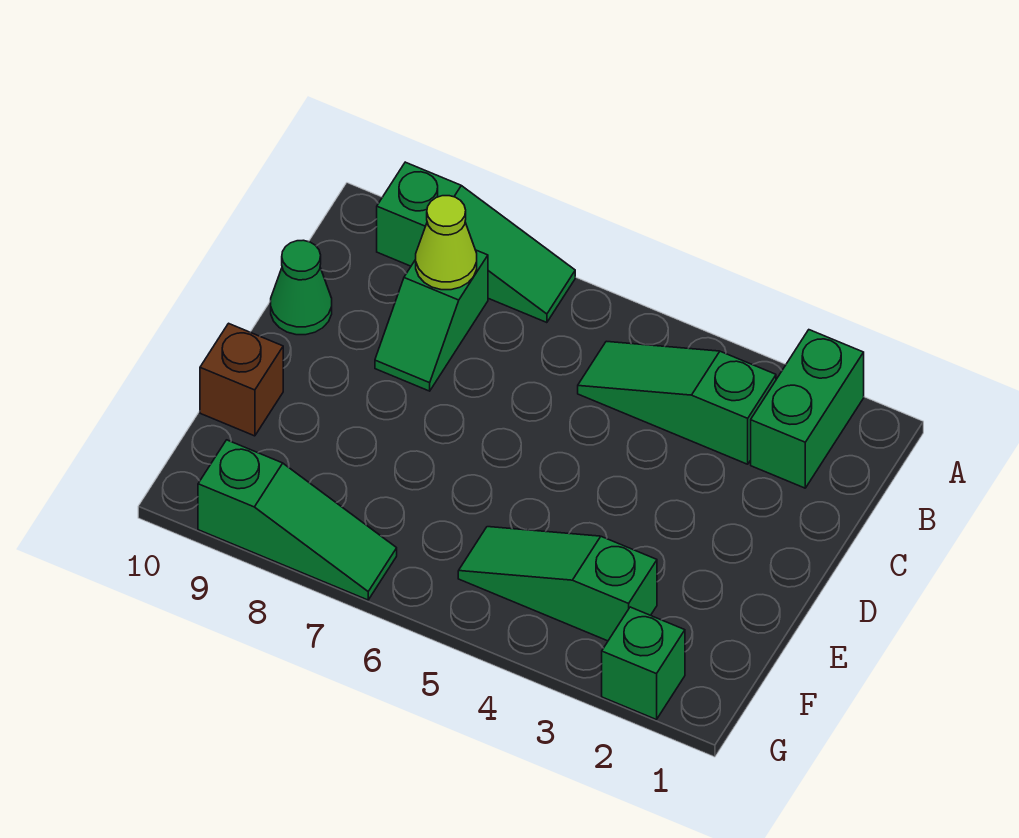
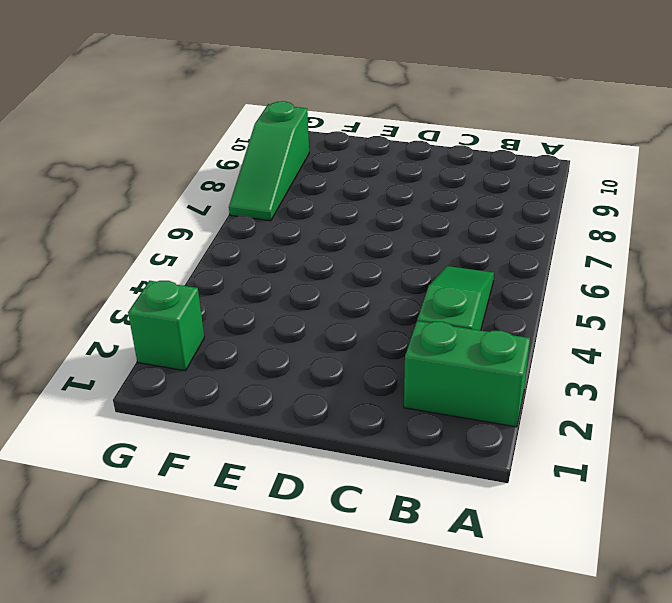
none -> green slope A7:A9 level 1 top 9
none -> green slope B8:C8 level 1 top B

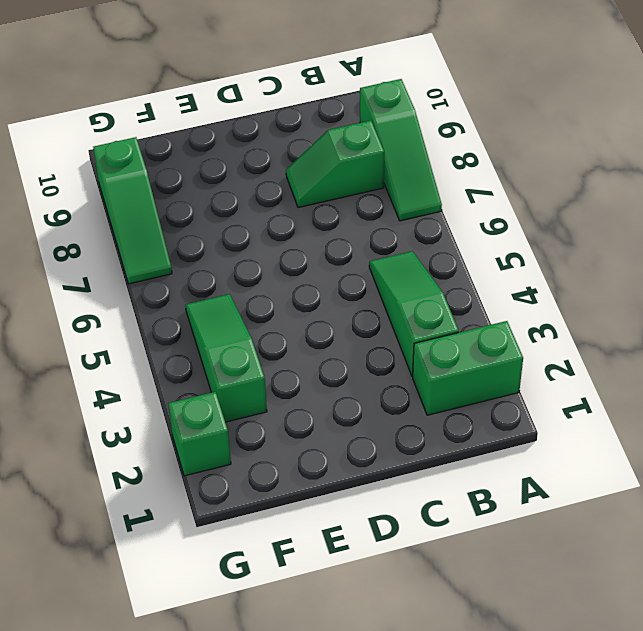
none -> green cone C10 level 1
none -> brown brick E10 level 1

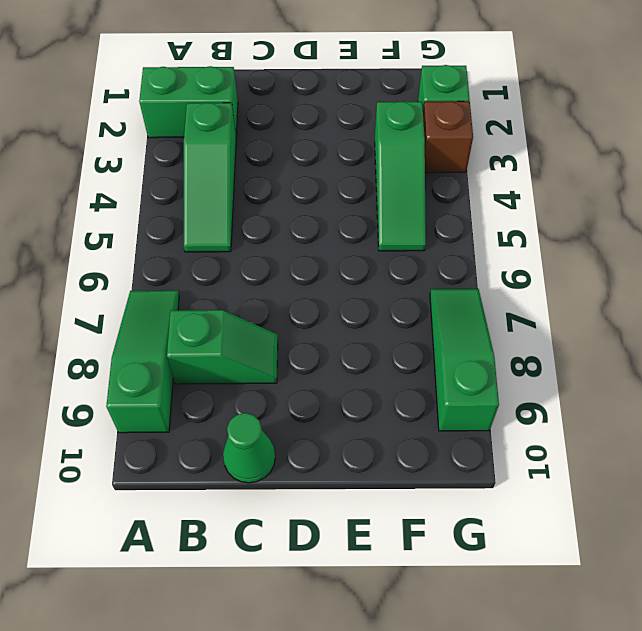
brown brick G3 level 1 -> brown brick E10 level 1
none -> lime cone B8 level 2

